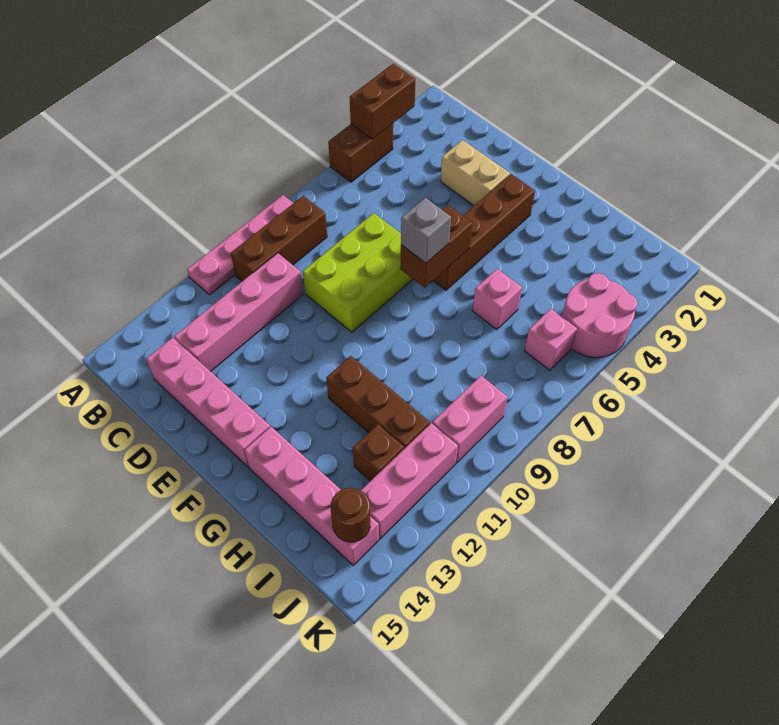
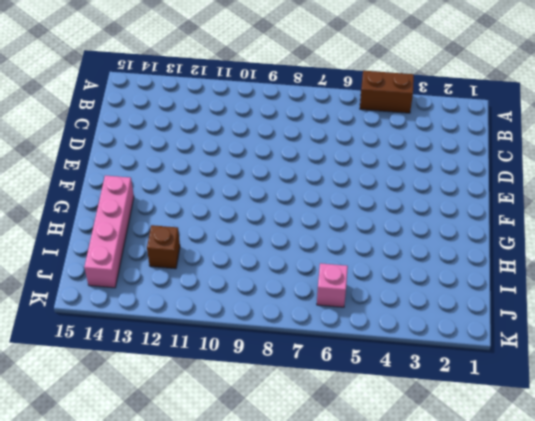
none -> pink plate A8:A11 level 1
none -> brown brick B8:B10 level 1
none -> pink brick C10:C13 level 1

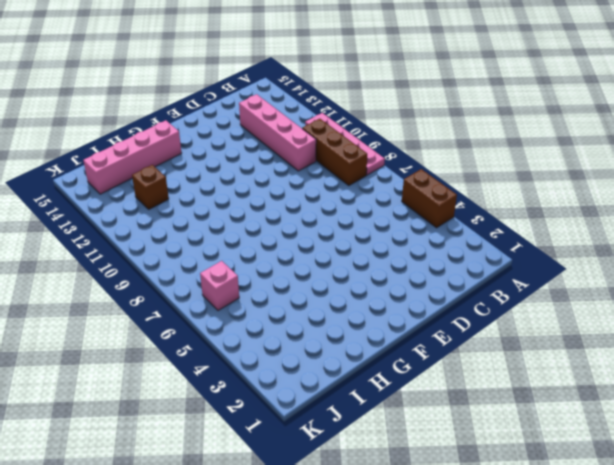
none -> pink brick C14:F14 level 1
none -> tan brick D3:E3 level 1
none -> lime brick D7:E9 level 1

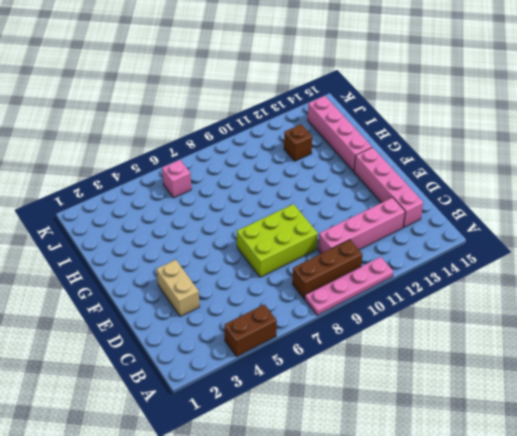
none -> brown brick F3:F6 level 1
none -> brown brick G11:I11 level 1
none -> pink brick H6 level 1

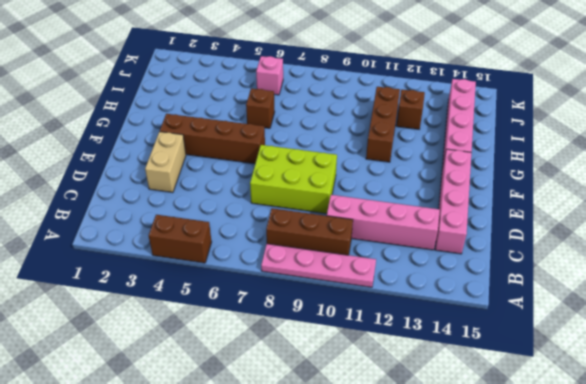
brown brick H6 level 1 -> pink brick H6 level 1
none -> pink round brick J4:K5 level 1
none -> pink brick J9:J10 level 1
none -> pink brick J11:J13 level 1

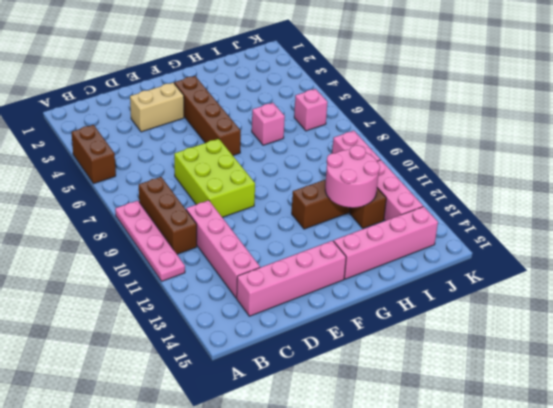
pink round brick H11:I12 level 2 -> pink round brick J4:K5 level 1
none -> brown brick A3:A4 level 2
none -> brown brick F6:F7 level 2
none -> brown round brick J14 level 2

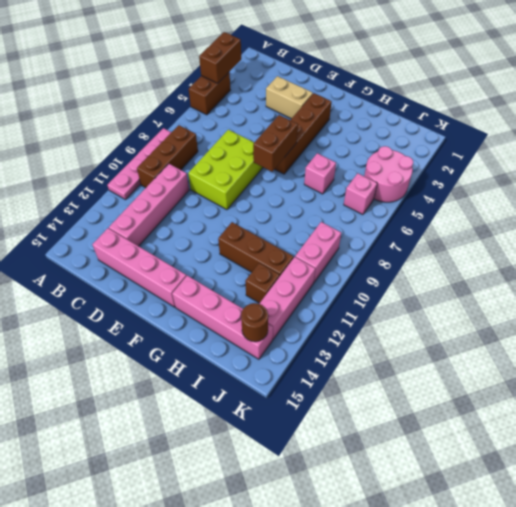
none -> grey brick F7 level 3

